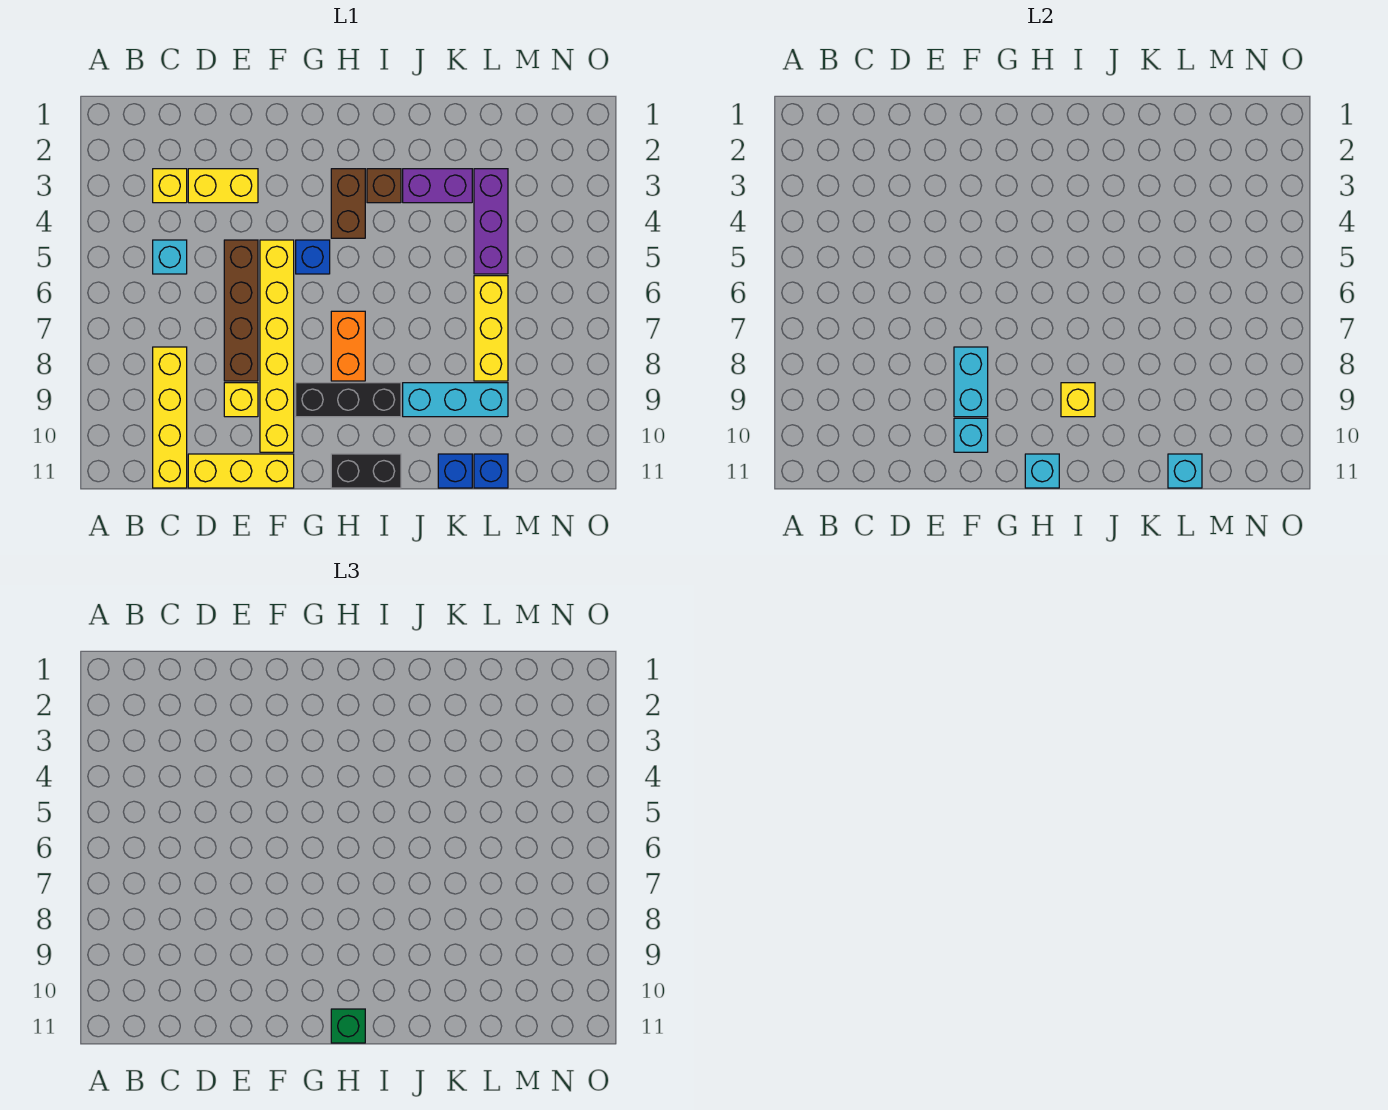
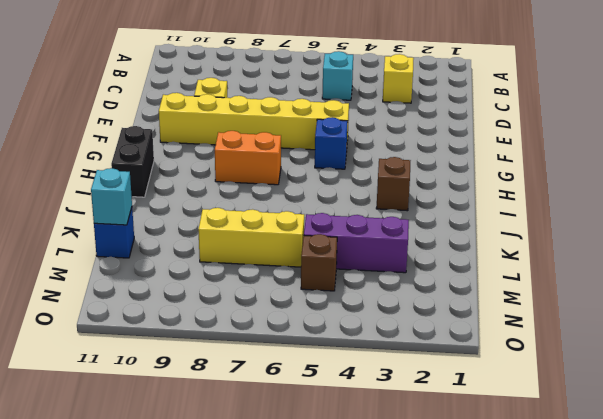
brown brick M5 level 1 -> none
none -> yellow brick C8:C11 level 1
none -> yellow brick D3:E3 level 1
none -> yellow brick D11:F11 level 1

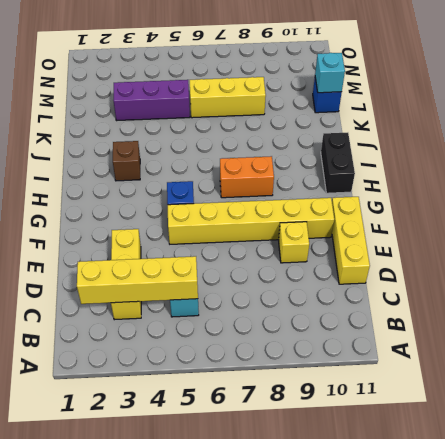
yellow brick C2:C5 level 2 -> yellow brick C8:C11 level 1
none -> brown brick E5:E8 level 1
none -> black brick G9:I9 level 1
none -> brown brick H3:H4 level 1

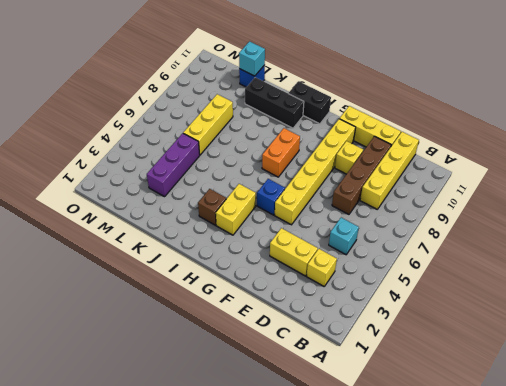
brown brick D7:D10 level 1 -> brown brick E5:E8 level 1
yellow brick H3:H4 level 1 -> brown brick H3:H4 level 1
black brick I10:K10 level 1 -> black brick G9:I9 level 1
none -> purple brick J3:K3 level 1
none -> cyan brick J9:L9 level 1
none -> blue brick K11 level 1

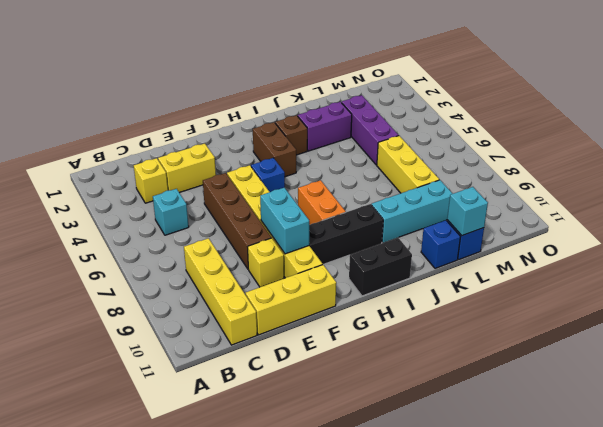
none -> cyan brick F10 level 2
none -> cyan brick H11 level 2
none -> yellow brick I9 level 2

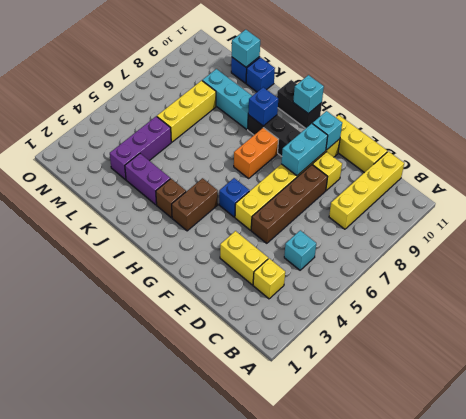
blue brick I9 level 2 -> yellow brick I9 level 2
none -> green brick H11 level 3

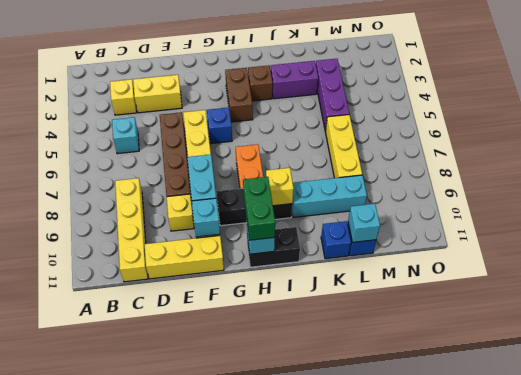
green brick H10:H11 level 3 -> green brick H11 level 3

